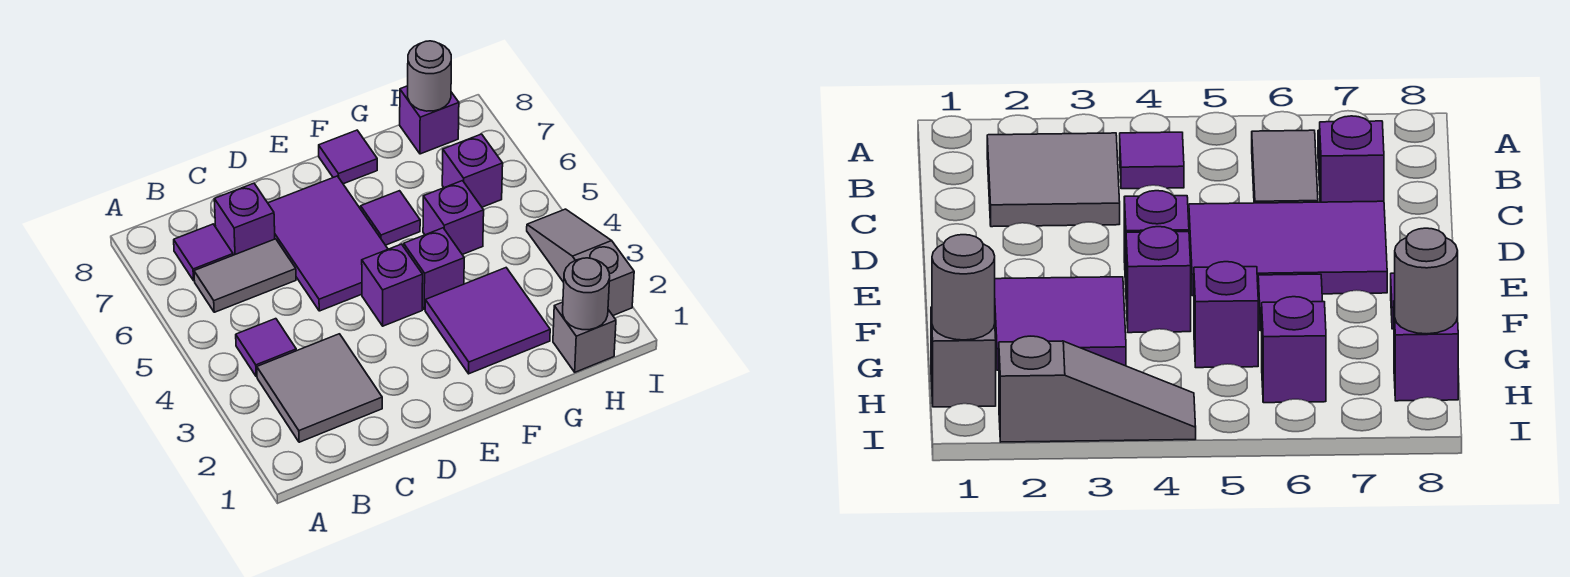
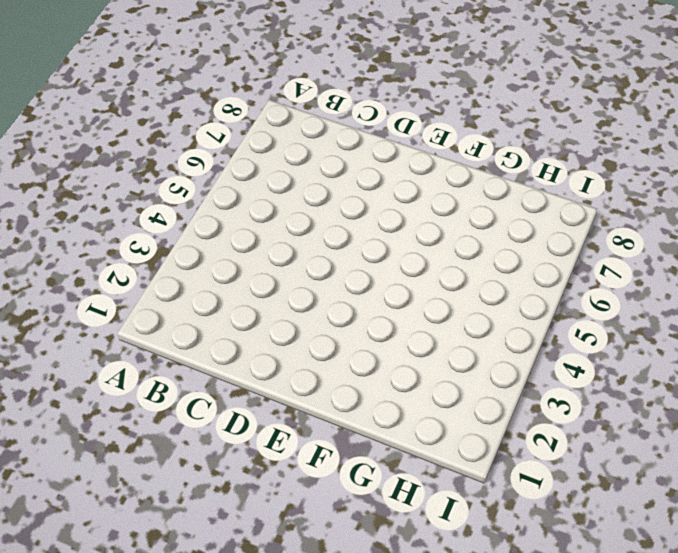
none -> grey tile B2:C3 level 1
none -> purple tile B4 level 1
none -> grey tile B6:C6 level 1

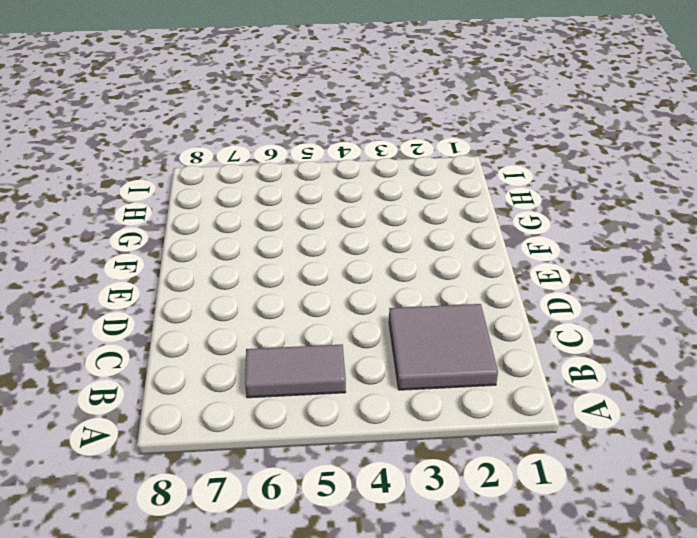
grey tile B5:B6 level 1 -> grey tile B6:C6 level 1
none -> purple tile B4 level 1
none -> purple tile B7 level 1
none -> purple brick C7 level 1

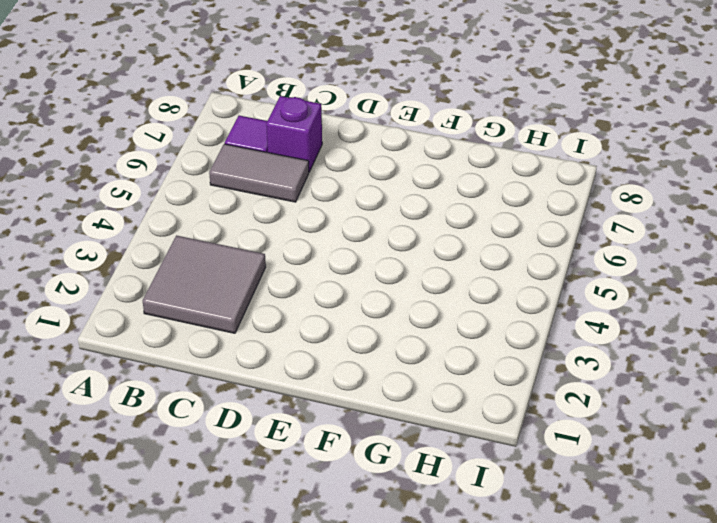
none -> purple tile B4 level 1
none -> purple tile D5:E7 level 1
none -> purple brick E4 level 1

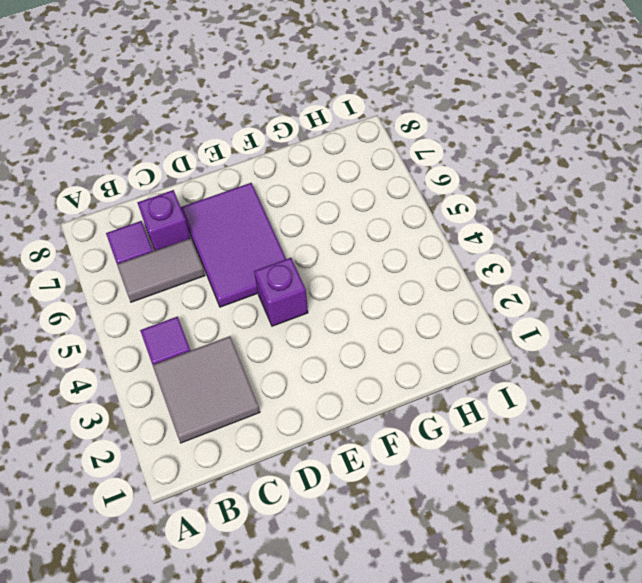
none -> purple tile F2:G3 level 1
none -> purple brick F4 level 1
none -> purple tile F6 level 1

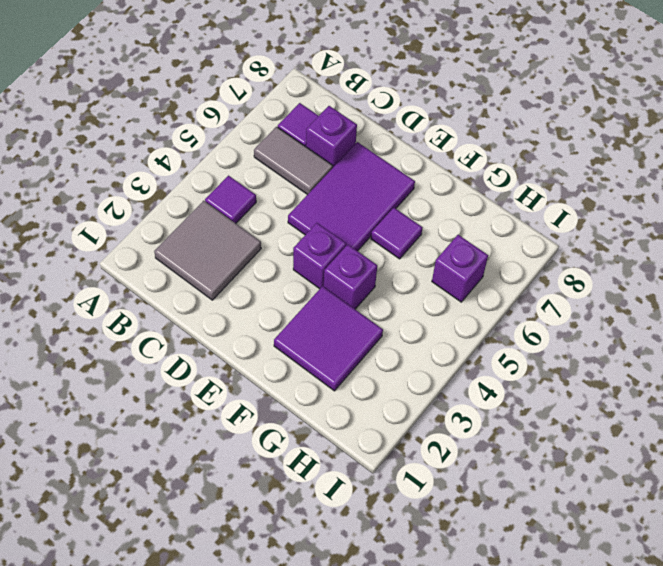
none -> purple tile F8 level 1
none -> purple brick G5 level 1
none -> grey brick H1 level 1

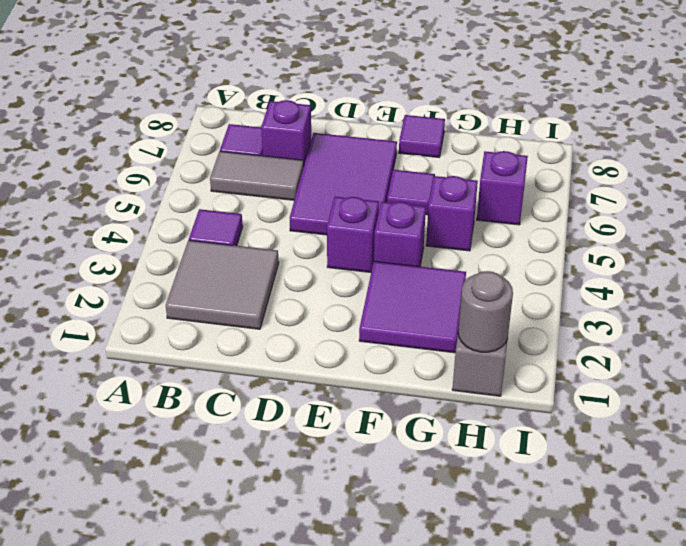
none -> purple brick H8 level 1
none -> grey slope I2:I4 level 1 top 2
none -> grey round brick H8 level 2

